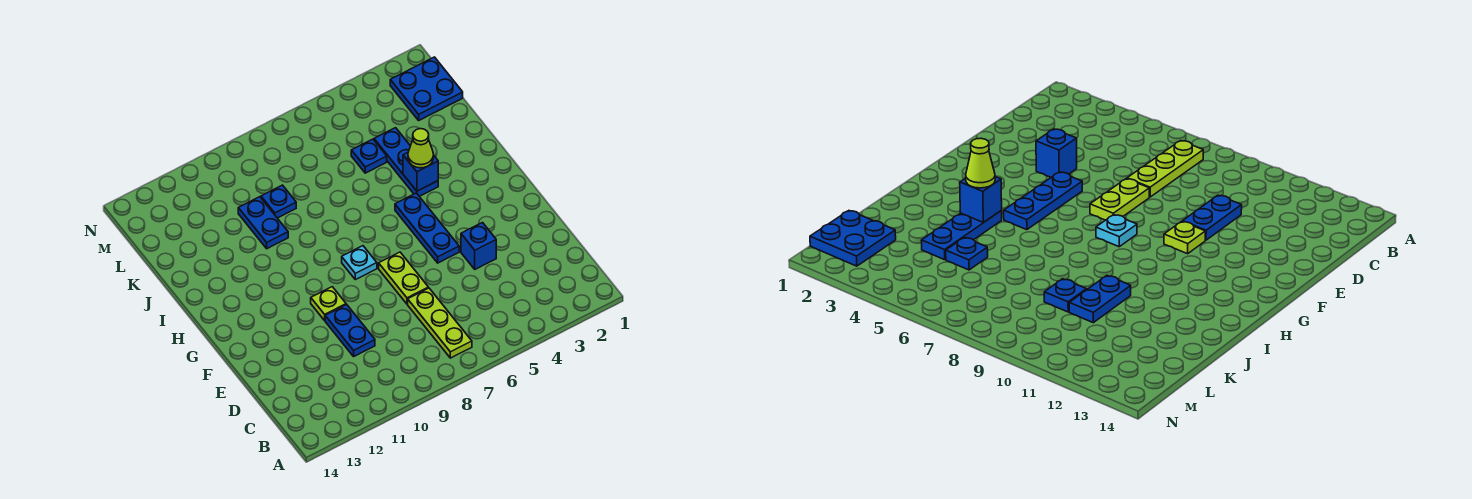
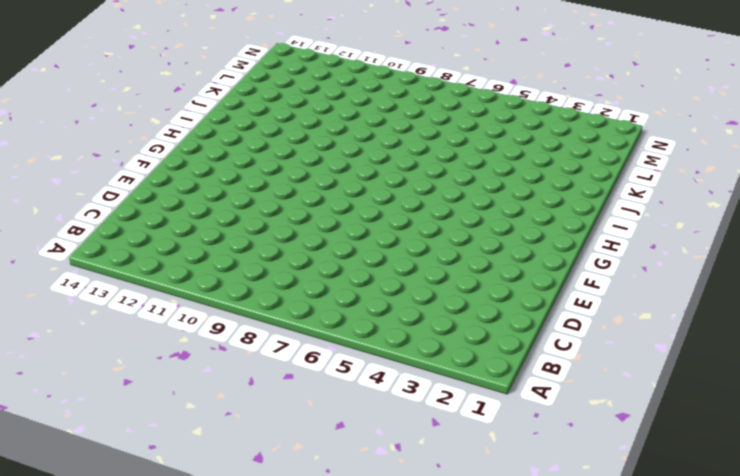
none -> lime plate B7:D7 level 1
none -> blue plate D10:E10 level 1
none -> blue brick E4 level 1

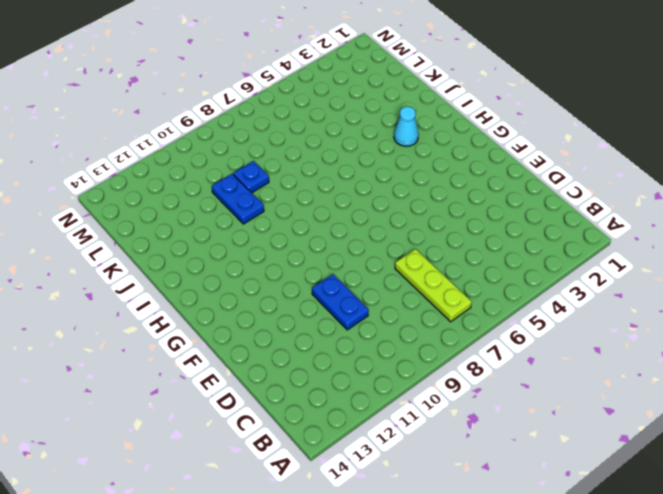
cyan cone I3 level 1 -> none
none -> blue brick E4 level 1
none -> lime plate E7:F7 level 1
none -> blue plate F5:H5 level 1

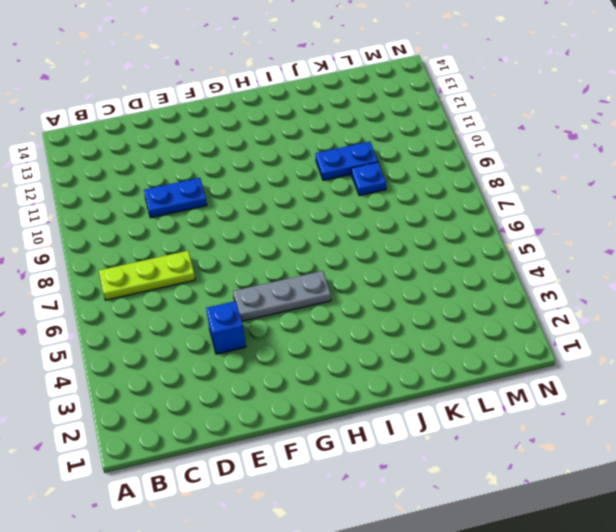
grey plate F5:H5 level 1 -> blue plate F5:H5 level 1
none -> lime plate E7:F7 level 1
none -> lime plate F10 level 1
none -> cyan plate G8 level 1

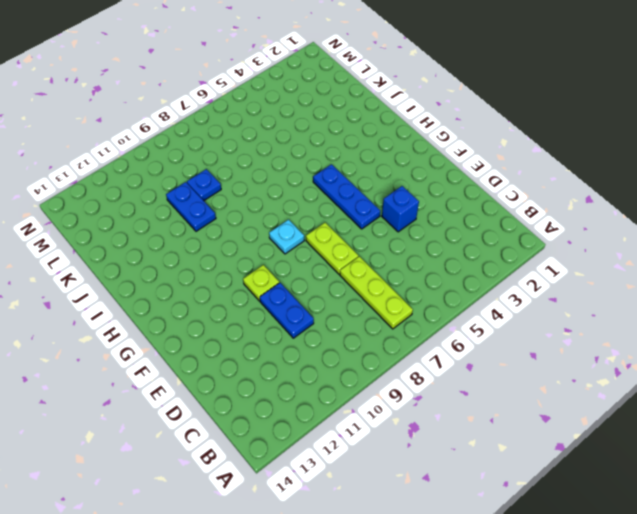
none -> blue plate I4:K4 level 1
none -> blue plate K5 level 1
none -> blue plate L1:M2 level 1

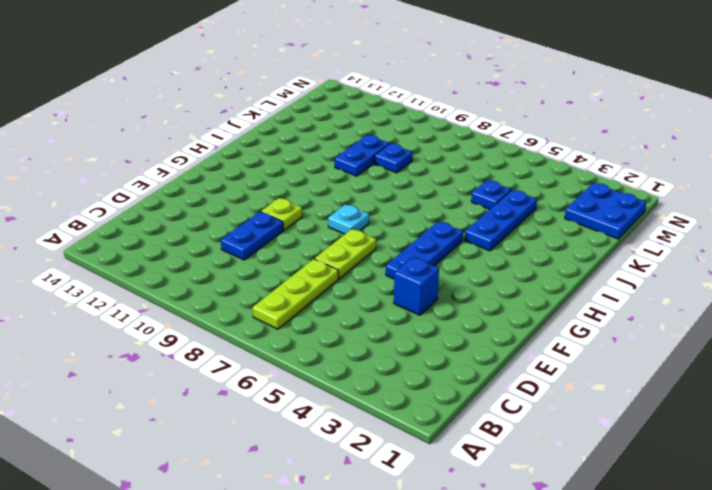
none -> blue brick I4 level 2
none -> lime cone I4 level 3

